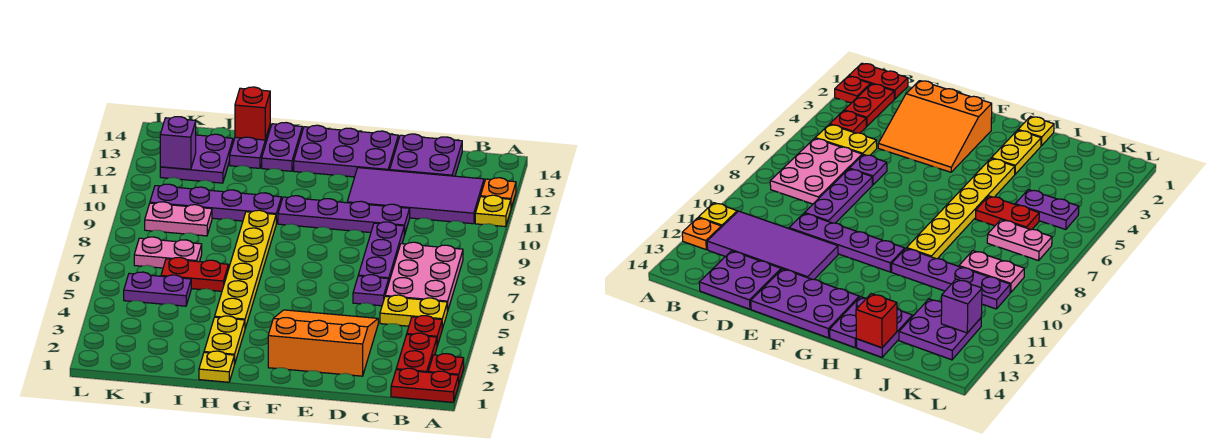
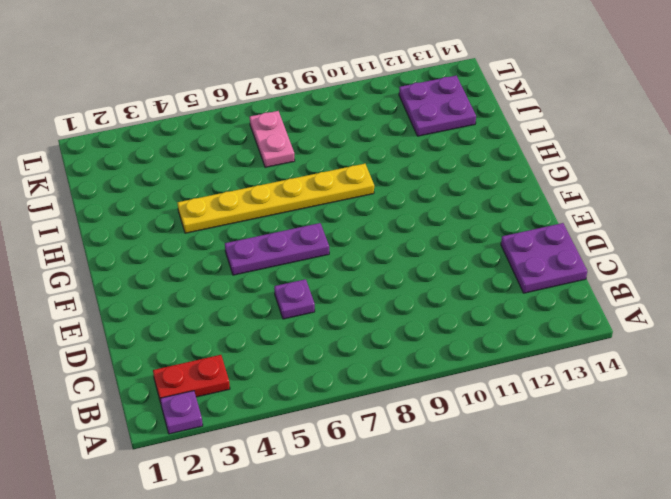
purple plate A2 level 1 -> red plate A2 level 1
purple plate F5:F7 level 1 -> purple plate D7:D9 level 1
none -> red plate A1:B1 level 1
none -> yellow plate A11 level 1
none -> orange plate A12 level 1

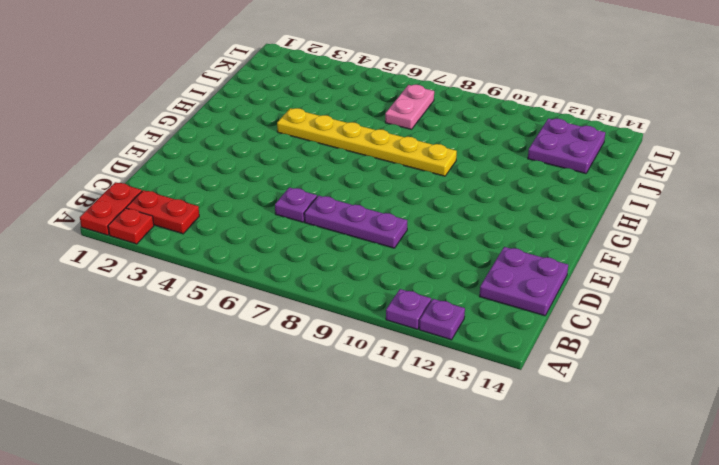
purple plate A11 level 1 -> yellow plate A11 level 1
purple plate A12 level 1 -> orange plate A12 level 1
none -> red plate B4 level 1
none -> yellow plate B5:C5 level 1
none -> pink plate B6:C8 level 1

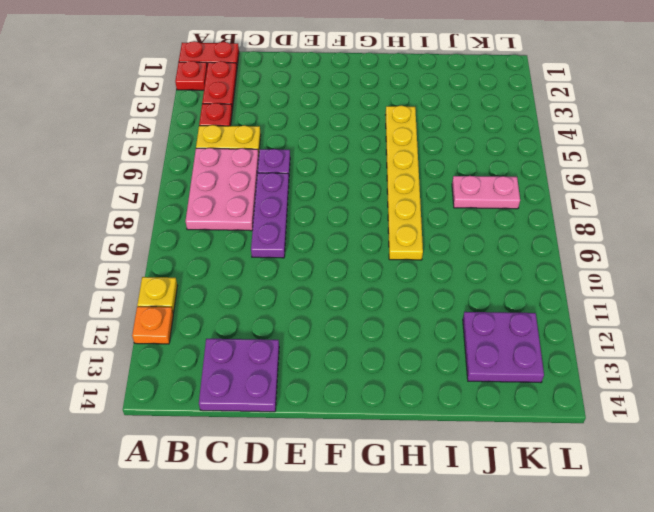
none -> purple tile B11:E12 level 1
none -> orange slope D2:F4 level 1 top 2
none -> purple plate D10:G10 level 1

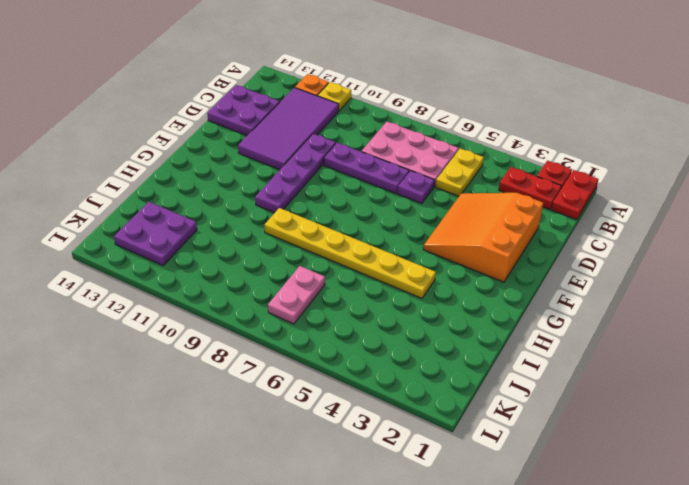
none -> red plate B4 level 1
none -> purple plate E13:G14 level 1
none -> yellow plate H1 level 1

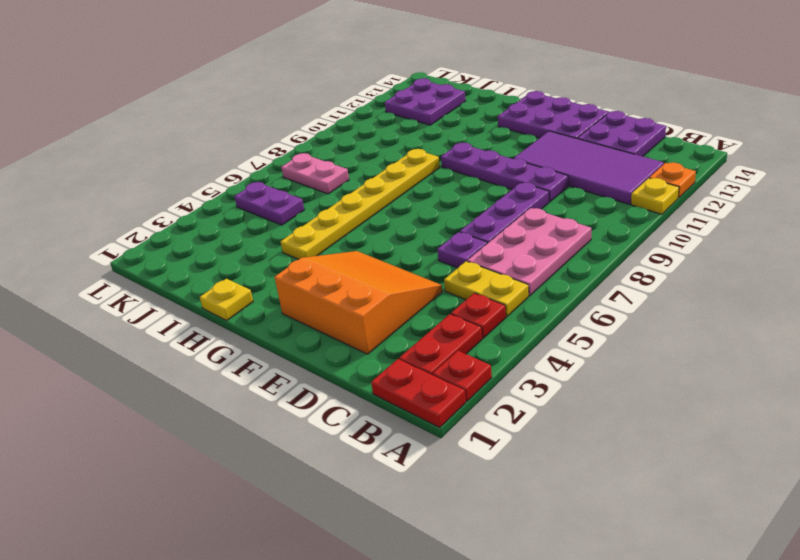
none -> yellow plate H2:H3 level 1
none -> purple plate H10:K10 level 1
none -> purple plate H13:H14 level 1

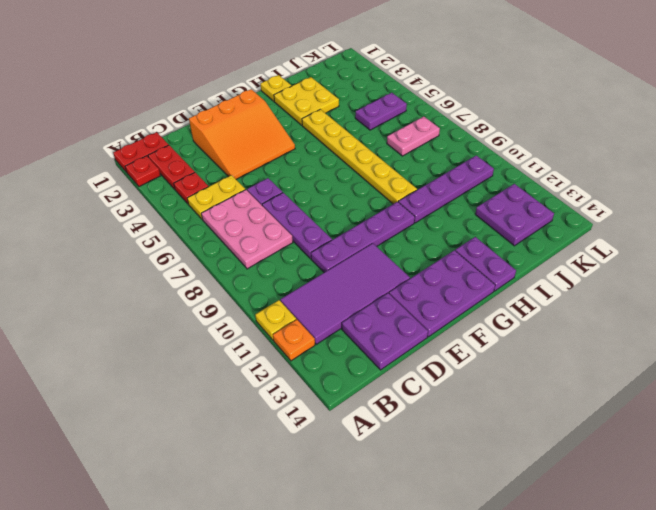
yellow plate H2:I3 level 1 -> yellow plate H2:H3 level 1
none -> red plate I6:J6 level 1
none -> purple plate I13:I14 level 1
none -> pink plate J9:K9 level 1

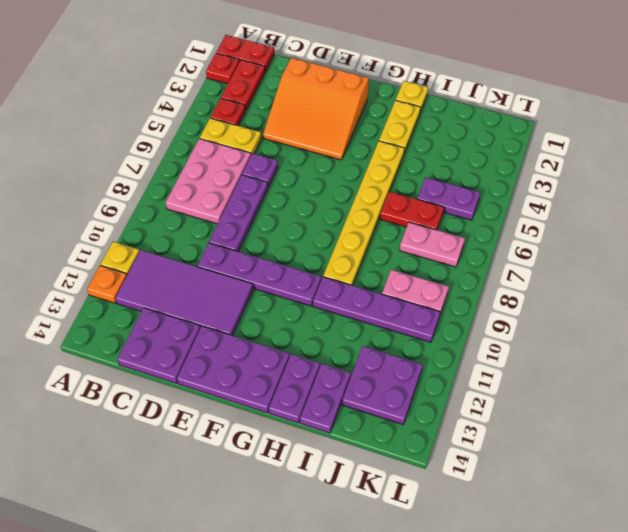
none -> red brick I14 level 2
none -> purple brick K12 level 2

